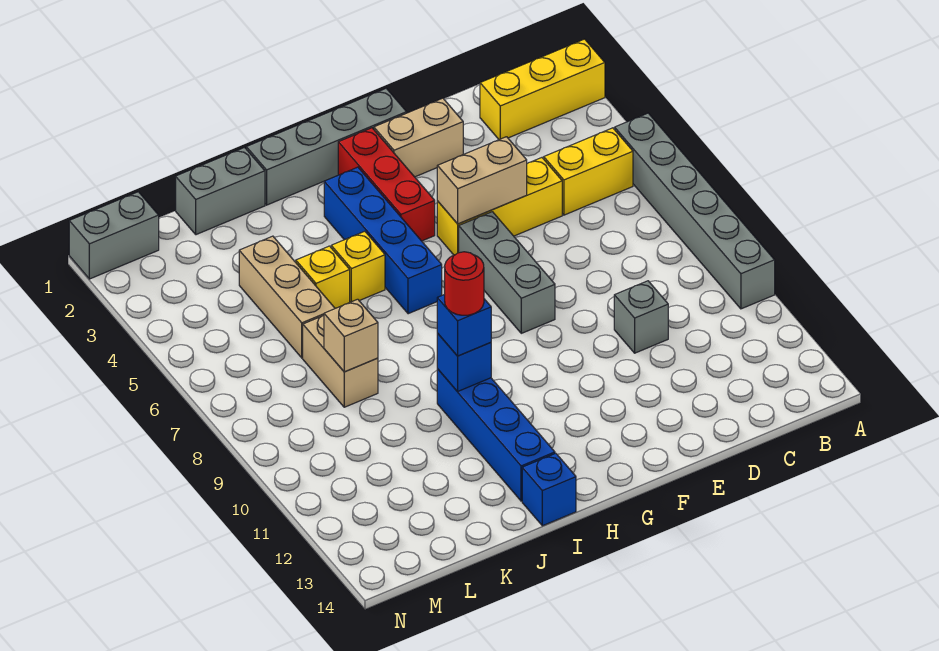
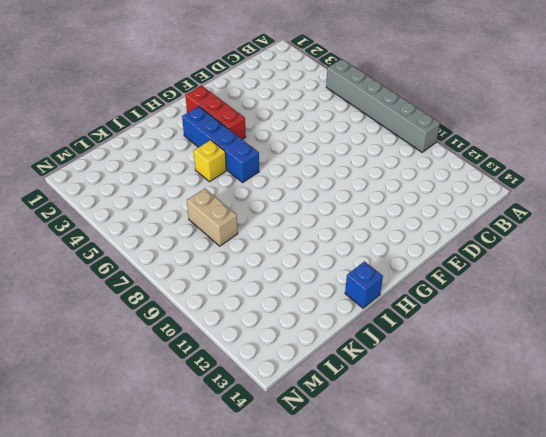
none -> yellow brick A2:C2 level 1
none -> yellow brick B5:C5 level 1
none -> yellow brick D5:F5 level 1

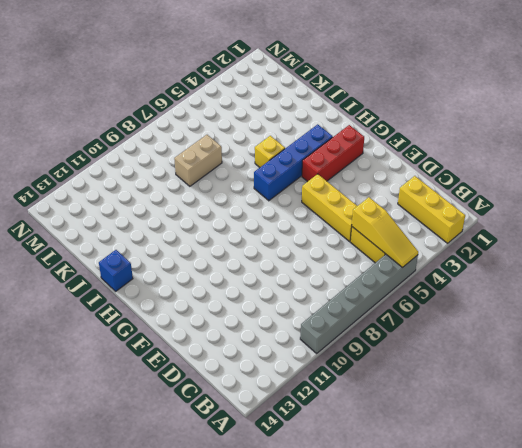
yellow slope A5:C5 level 2 top C -> none
none -> grey brick D10 level 1
none -> tan brick E2:F2 level 1
none -> grey brick F1:I1 level 1

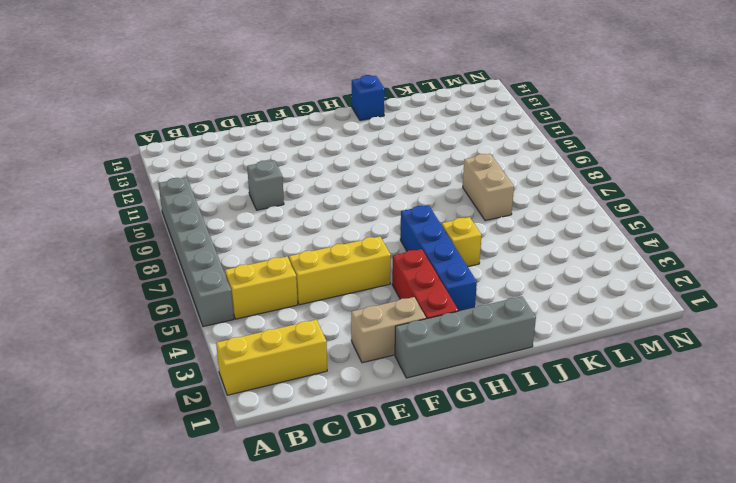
none -> grey brick F6:F8 level 1
none -> blue brick I10:I13 level 1
none -> grey brick J1:K1 level 1

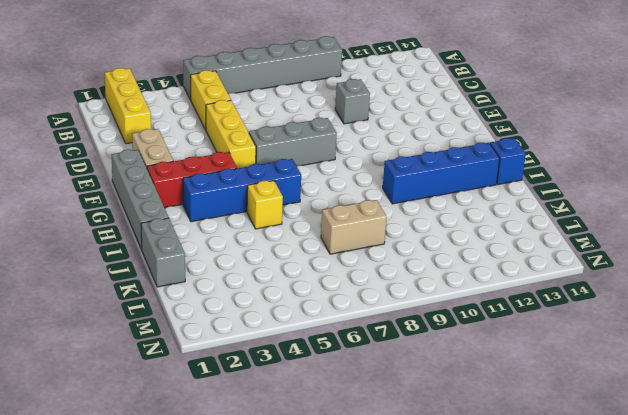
none -> yellow brick J5 level 1
none -> tan brick K4:K6 level 1
none -> grey brick M1:N1 level 1

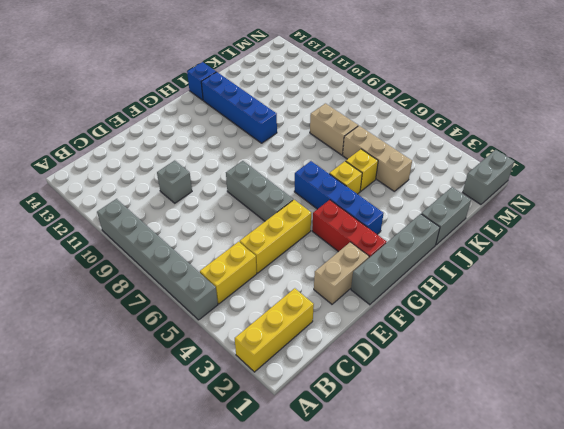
none -> tan brick E5:F5 level 2
none -> blue brick I10 level 2
none -> tan brick K8 level 2

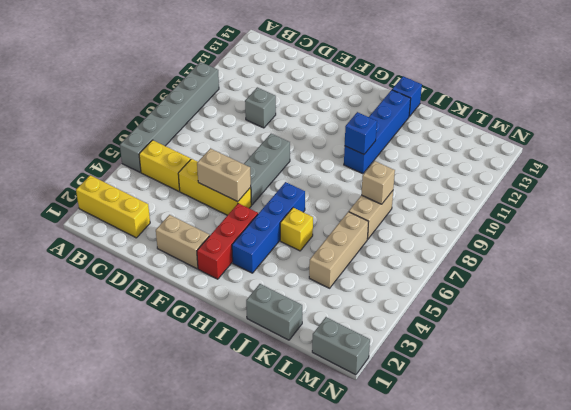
none -> grey brick F1:I1 level 1
none -> yellow brick J5 level 1
none -> blue brick I10 level 3

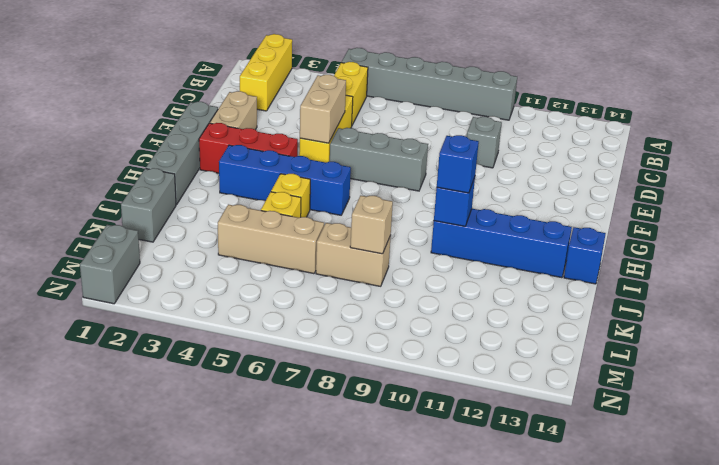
none -> red round brick I10 level 4

